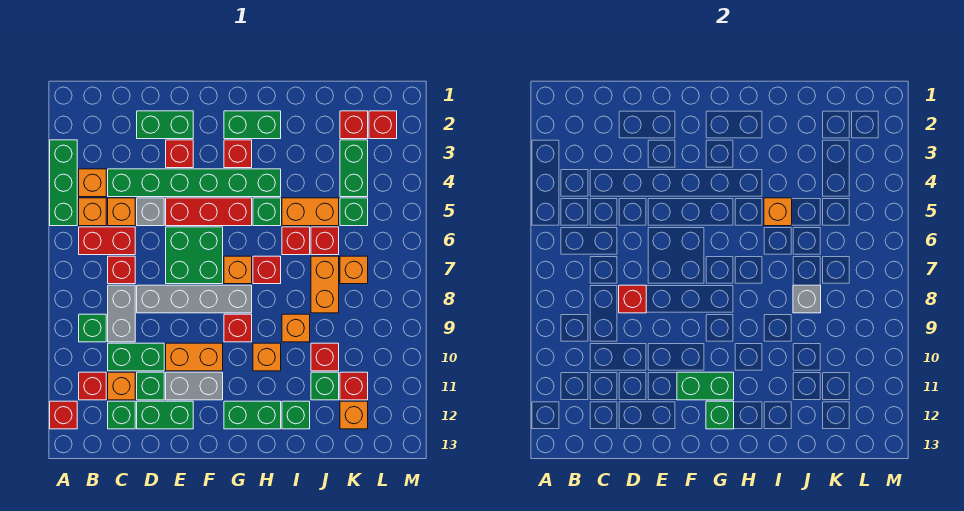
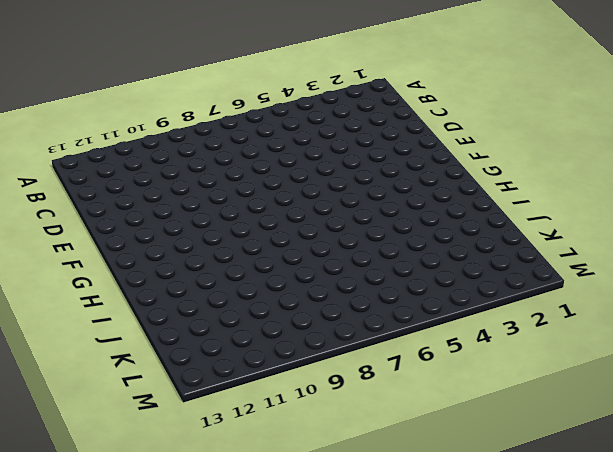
none -> green brick A3:A5 level 1
none -> red brick A12 level 1
none -> orange brick B4 level 1
none -> orange brick B5 level 1

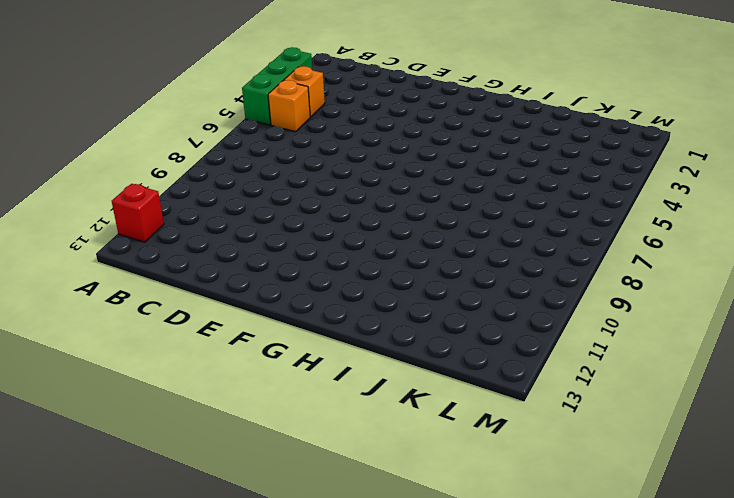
none -> red brick B6:C6 level 1
none -> green brick B9 level 1
none -> red brick B11 level 1
none -> green brick C4:H4 level 1

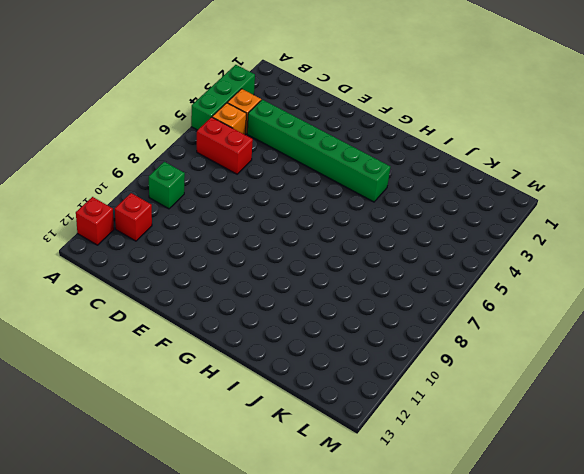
none -> orange brick C5 level 1
none -> red brick C7 level 1
none -> grey brick C8:C9 level 1
none -> green brick C10:D10 level 1

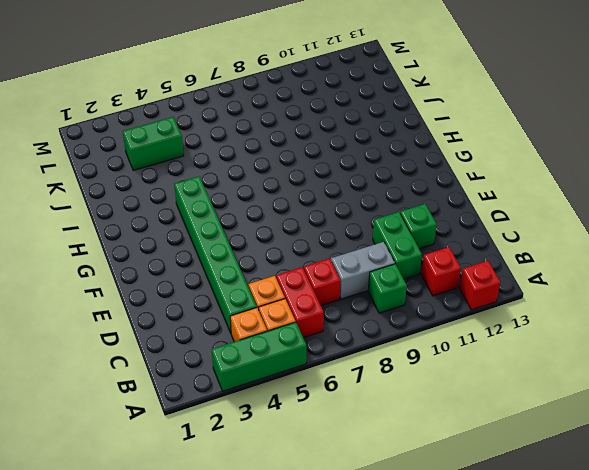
none -> orange brick C11 level 1
none -> green brick C12 level 1
none -> green brick D2:E2 level 1
none -> grey brick D5 level 1

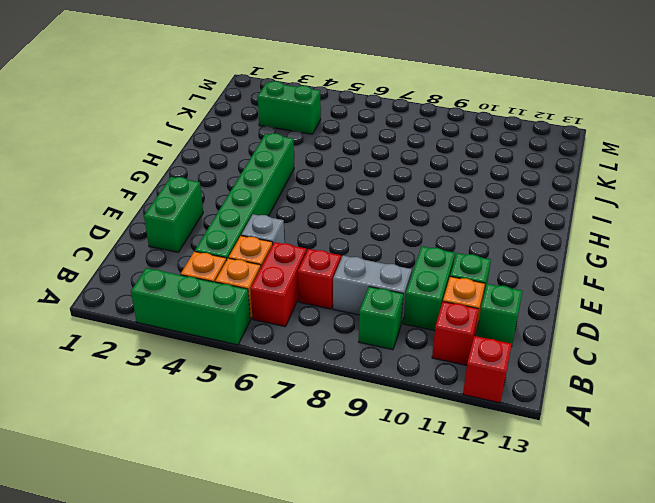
none -> grey brick D8:G8 level 1
none -> green brick D12:E12 level 1
none -> red brick E3 level 1
none -> red brick E5:G5 level 1

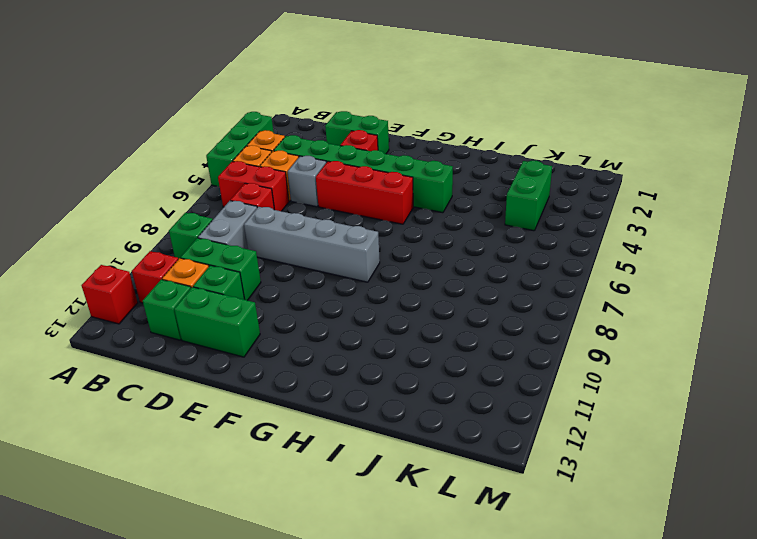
none -> green brick E6:F7 level 1
none -> orange brick E10:F10 level 1
none -> grey brick E11:F11 level 1
none -> green brick G2:H2 level 1

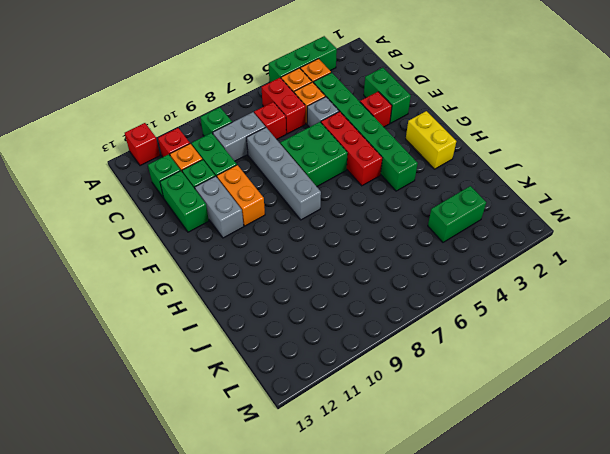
yellow brick G2:H2 level 1 -> green brick G2:H2 level 1
none -> red brick G3 level 1
none -> orange brick G7 level 1
none -> red brick G9 level 1
none -> green brick G12:H12 level 1

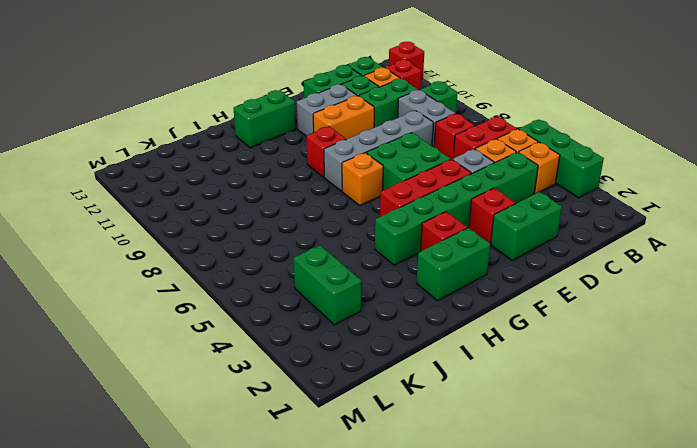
none -> green brick H5 level 1
none -> red brick H7 level 1
none -> orange brick H10 level 1
none -> orange brick I5:J5 level 1

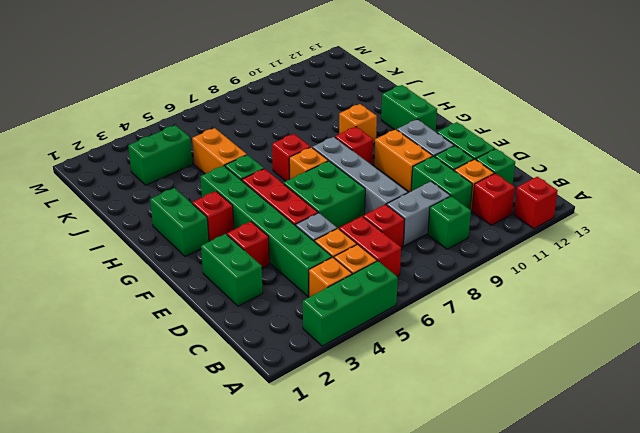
none -> red brick I6 level 1
none -> orange brick I9 level 1
none -> green brick I12 level 1
none -> red brick J6 level 1

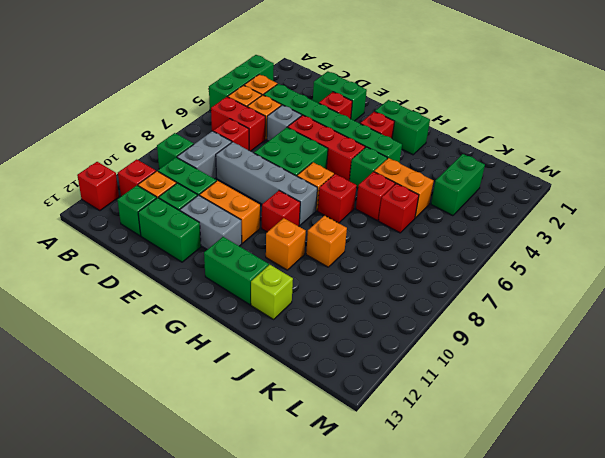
lime brick I12 level 1 -> green brick I12 level 1
none -> orange brick J7:J8 level 1
none -> red brick J10 level 1
none -> green brick J11 level 1
none -> red brick K2 level 1

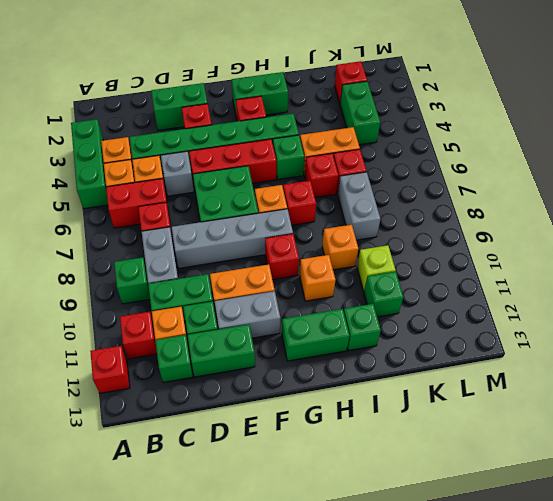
grey brick J7:J8 level 1 -> orange brick J7:J8 level 1
lime brick J10 level 1 -> red brick J10 level 1
none -> green brick K5 level 1
none -> orange brick K7 level 1
none -> red brick K11 level 1
none -> orange brick K12 level 1

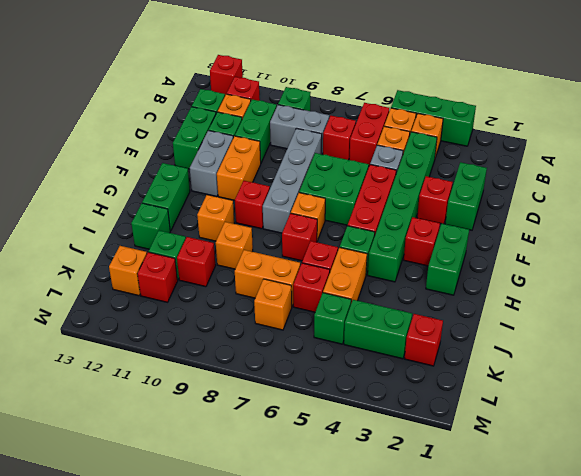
none -> red brick L2 level 1
none -> red brick D8 level 2
none -> green brick F11:G11 level 2
none -> green brick G12 level 2

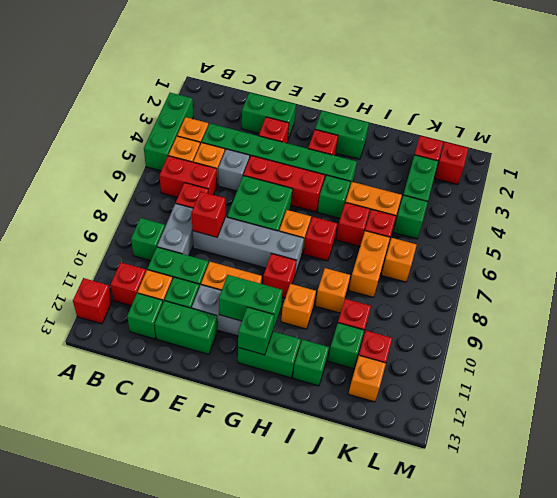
none -> orange brick I5 level 2
none -> grey brick J8 level 2

